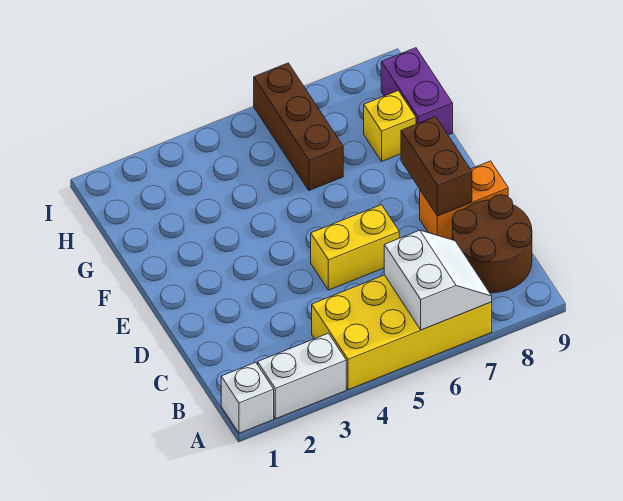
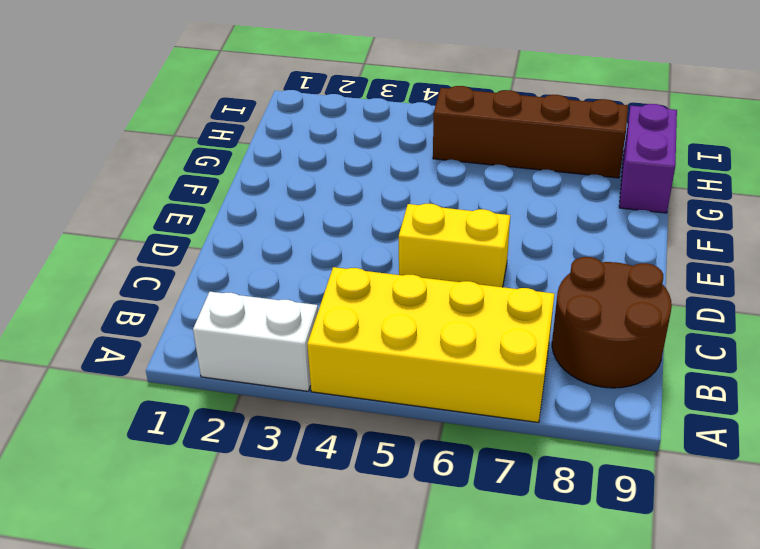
brown brick H5:H8 level 1 -> brown brick G6:I6 level 1
none -> white brick A1 level 1
none -> orange brick D8:D9 level 1

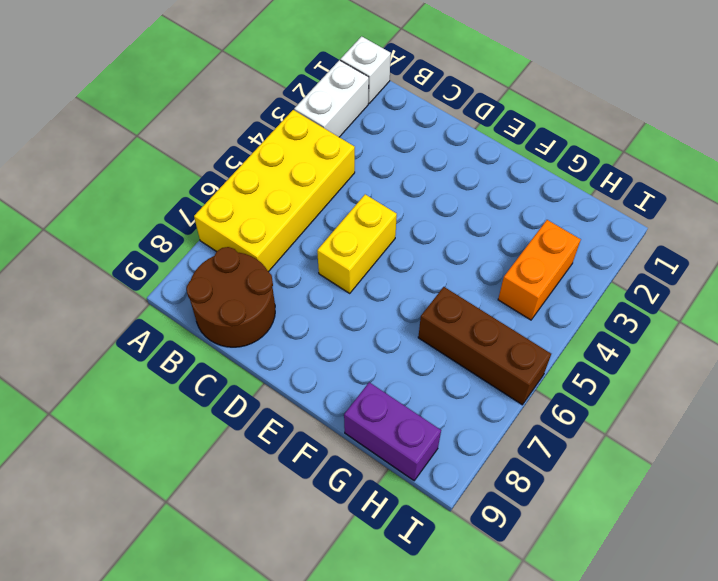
orange brick H3:H4 level 1 -> orange brick D8:D9 level 1
none -> yellow brick G8 level 1
none -> white slope A6:B7 level 2 top 6

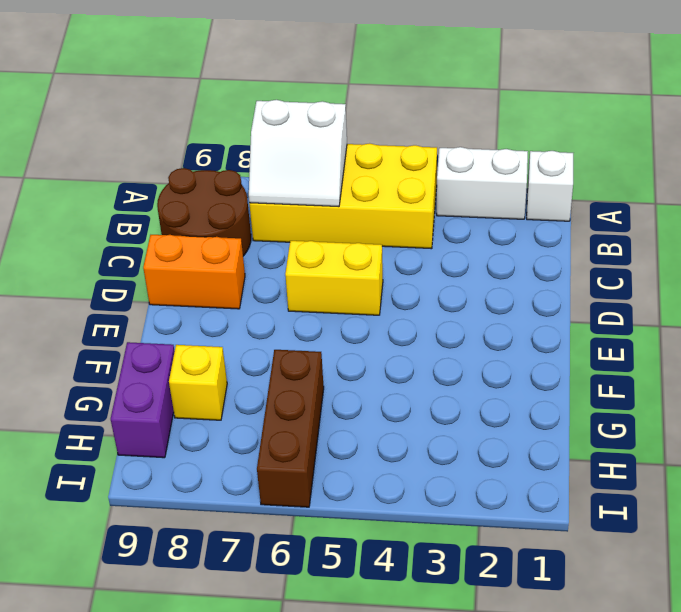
white slope A6:B7 level 2 top A -> white slope A6:B7 level 2 top 6
none -> brown brick D8:E8 level 2

